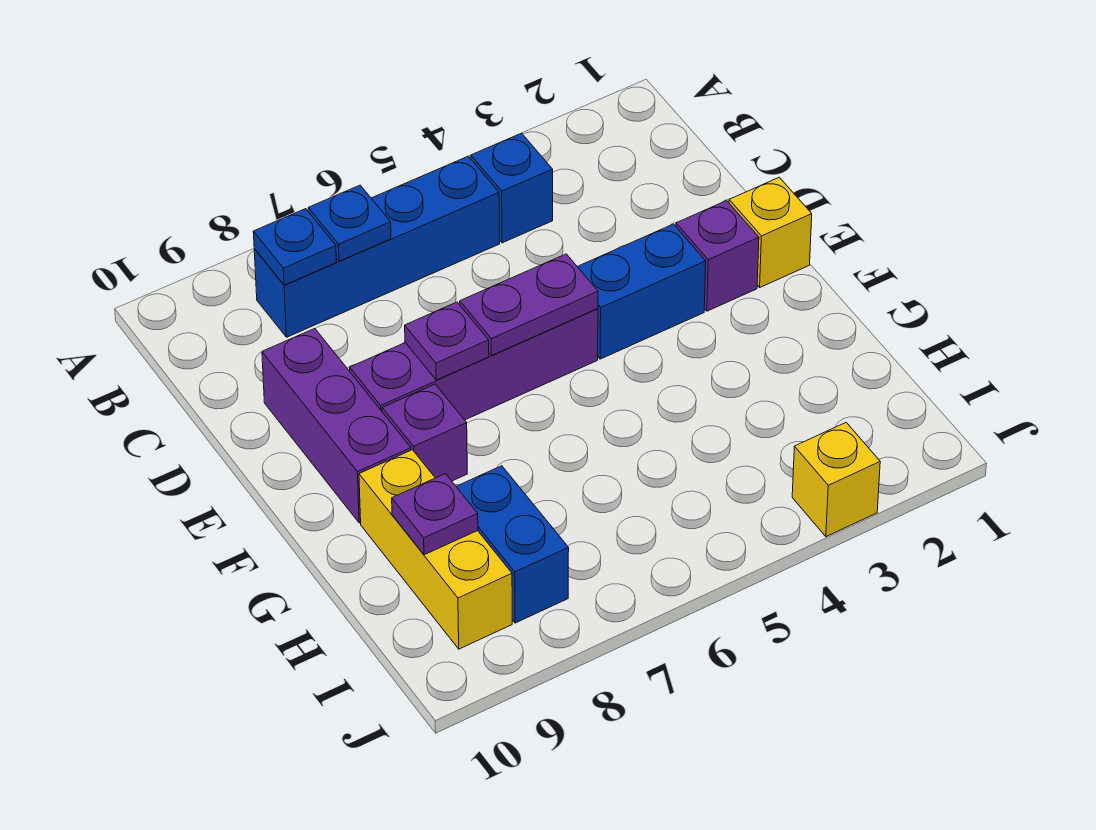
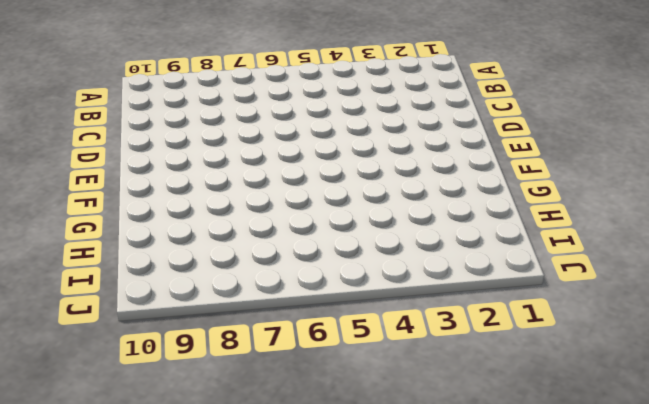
none -> blue brick B4 level 1
none -> blue brick B5:B8 level 1
none -> purple brick D9:F9 level 1

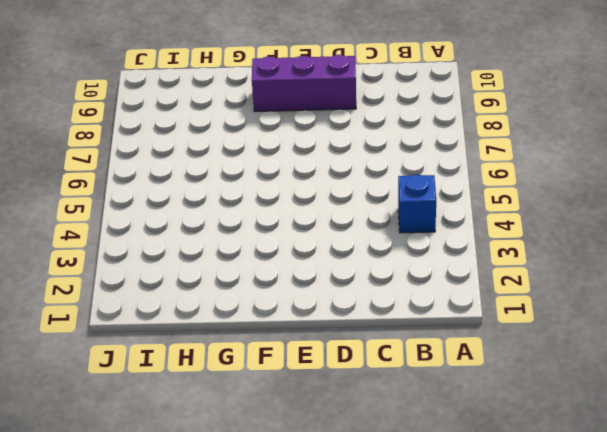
none -> blue brick B5:B8 level 1
none -> yellow brick E1 level 1
none -> purple brick E2 level 1

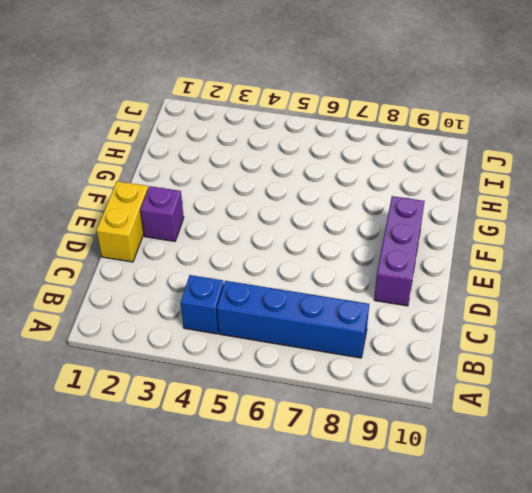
yellow brick D1:E1 level 1 -> yellow brick E1 level 1
none -> blue brick E3:E4 level 1
none -> purple brick E5:E8 level 1
none -> purple brick F8 level 1

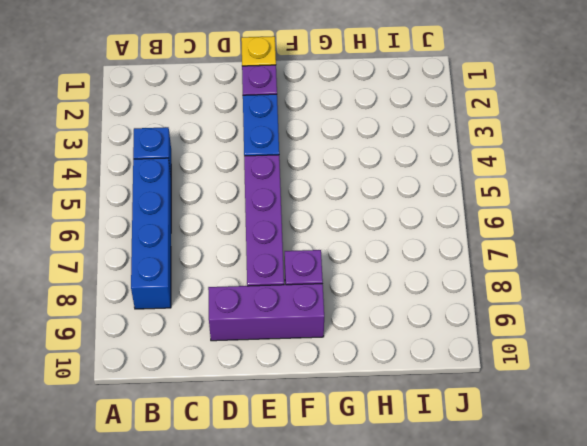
none -> yellow brick G9:I9 level 1
none -> blue brick H8:I8 level 1
none -> yellow brick J3 level 1

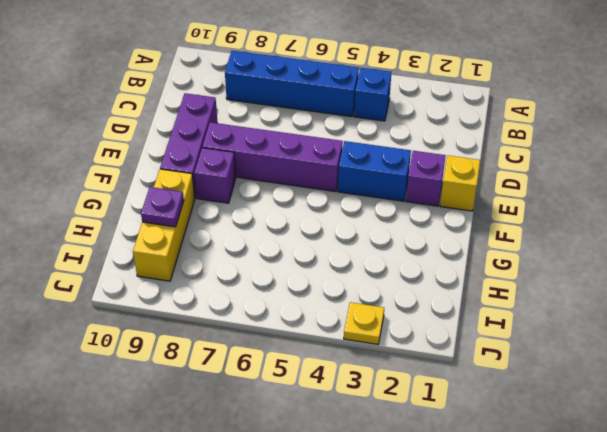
yellow plate J3 level 1 -> yellow brick J3 level 1
none -> blue brick H8:I8 level 1
none -> blue plate B7 level 2
none -> blue plate B8 level 2

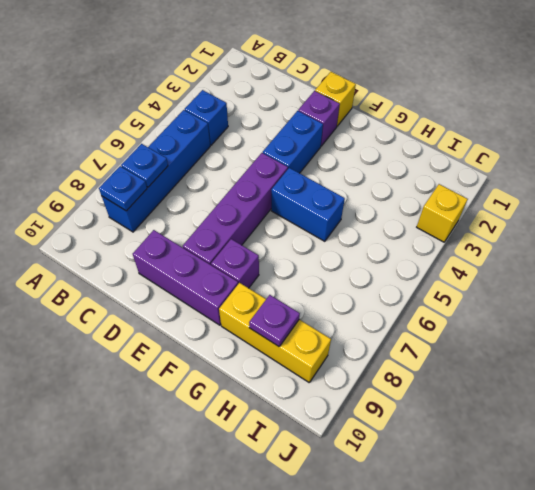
blue brick F5:G5 level 1 -> blue brick H8:I8 level 1
none -> purple plate E5:E6 level 2
none -> purple plate E7 level 2

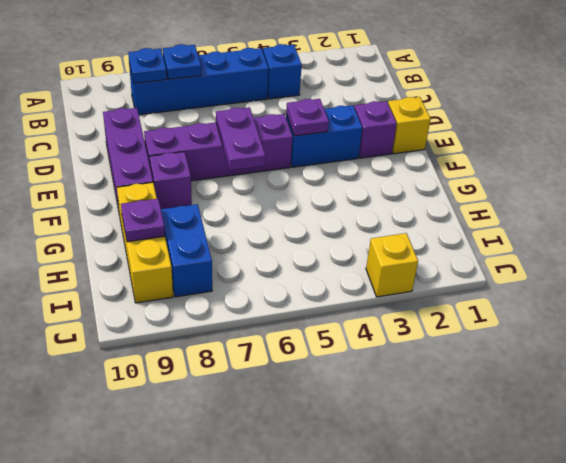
purple plate E4 level 2 -> purple plate E7 level 2
purple plate E6:F6 level 2 -> purple plate E5:E6 level 2

